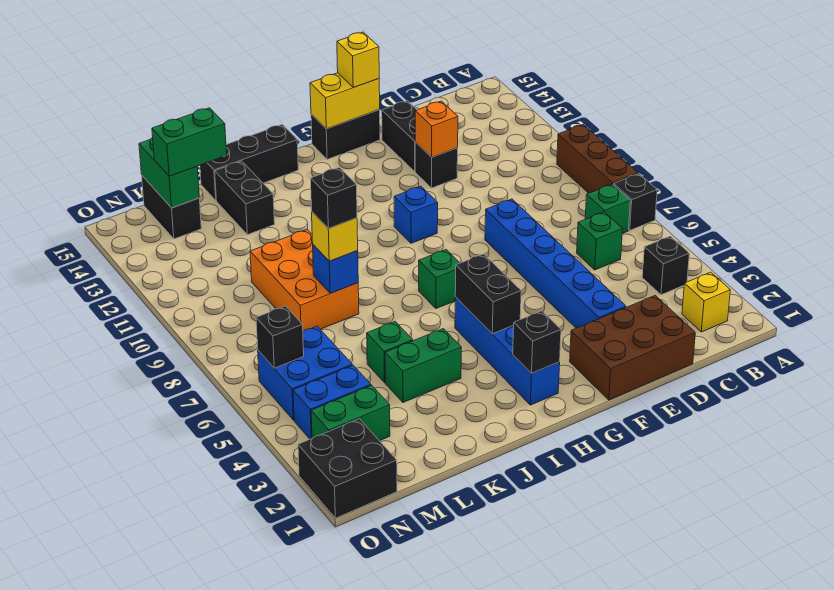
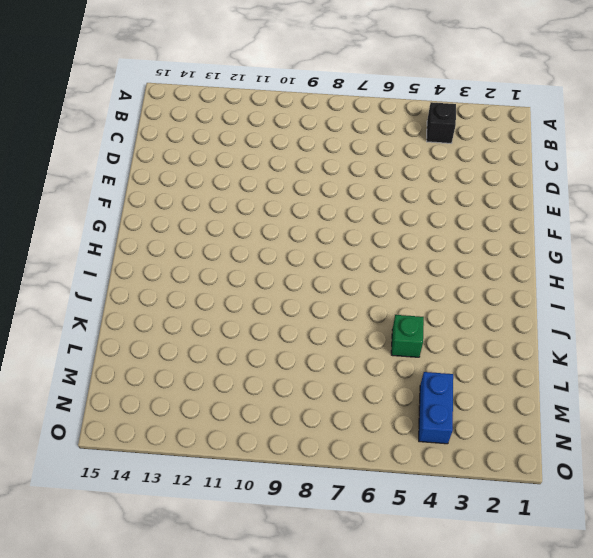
none -> black brick A7 level 1
none -> brown brick A8:A10 level 1
none -> yellow brick B2 level 1
none -> green brick B7 level 1

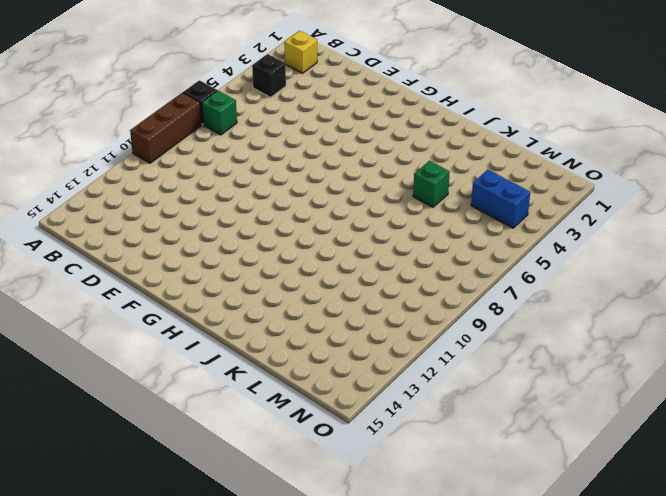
none -> green brick C6 level 1
none -> brown brick D1:F2 level 1
none -> blue brick E3:E8 level 1
none -> black brick E12 level 1

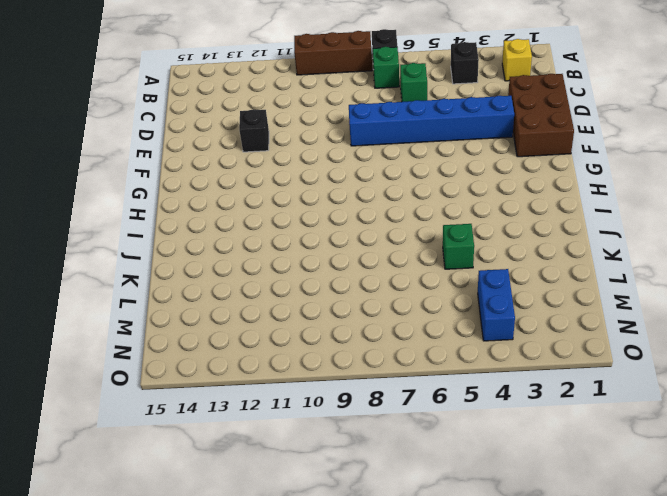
none -> black brick E13:E14 level 1
none -> black brick F15:G15 level 1
none -> blue brick G10 level 1
none -> blue brick H2:H5 level 1

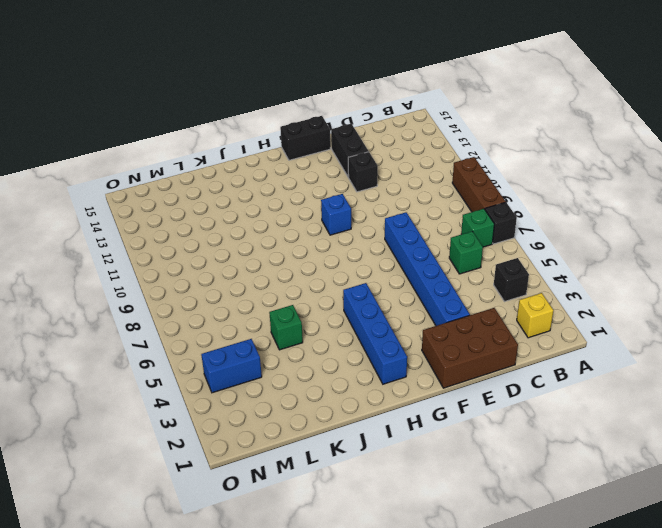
none -> green brick H7 level 1
none -> black brick I15:K15 level 1
none -> green brick J4:K4 level 1
none -> orange brick K8:L10 level 1

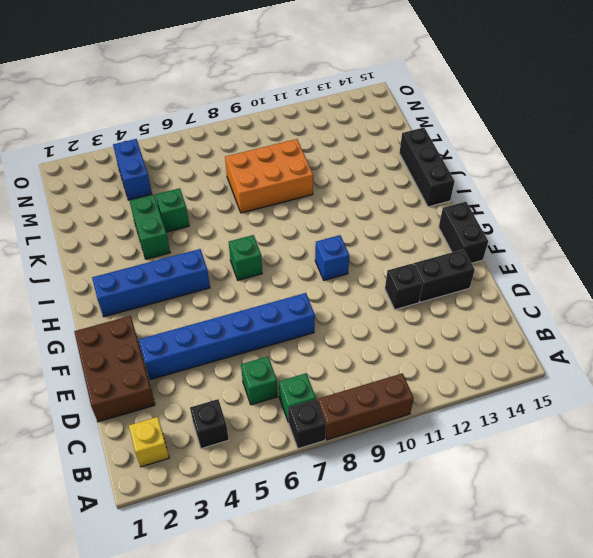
none -> black brick K13:K14 level 1
none -> green brick M3:N3 level 1
none -> blue brick M5:N6 level 1
none -> black brick M14:M15 level 1

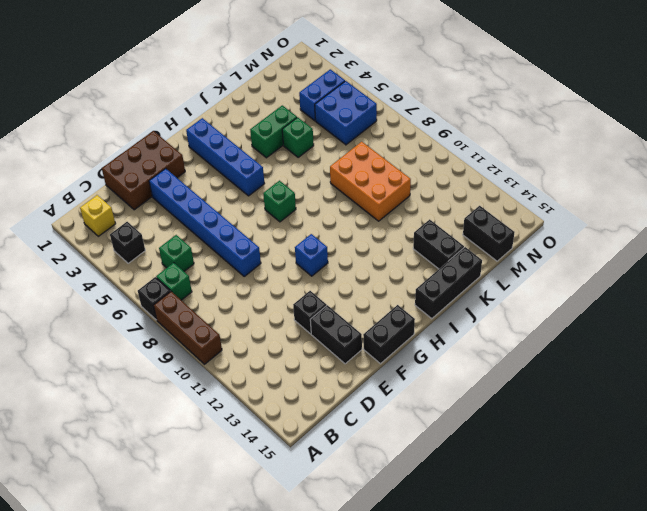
none -> green brick M3:N3 level 1
none -> black brick N1:O2 level 1
none -> orange brick E12 level 2
none -> yellow brick F15:G15 level 2

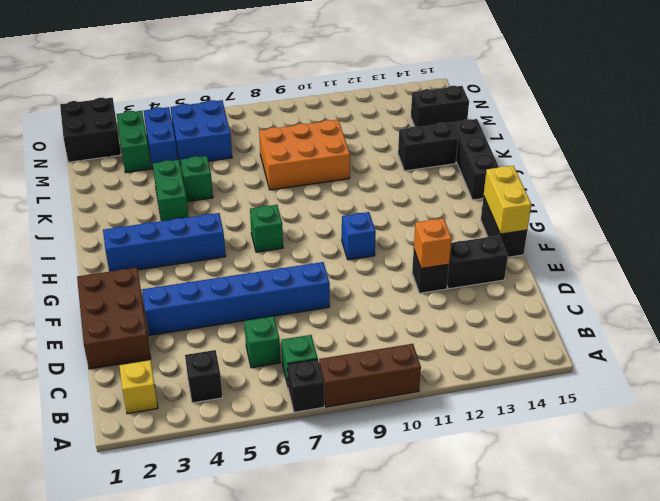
none -> black brick H2 level 2
none -> black brick H4:H5 level 2
none -> blue brick K8 level 2
none -> green brick M14:M15 level 2

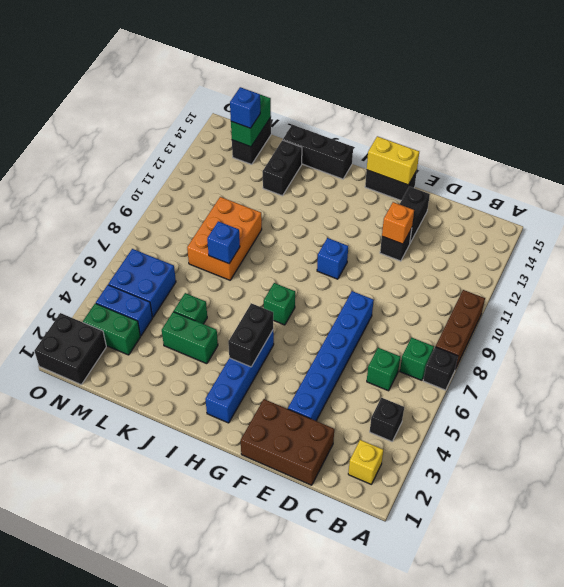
blue brick M14 level 3 -> green brick L14:M14 level 3
none -> black brick H2 level 2
none -> black brick N6 level 2
none -> yellow brick F15 level 3
none -> yellow brick K8 level 3

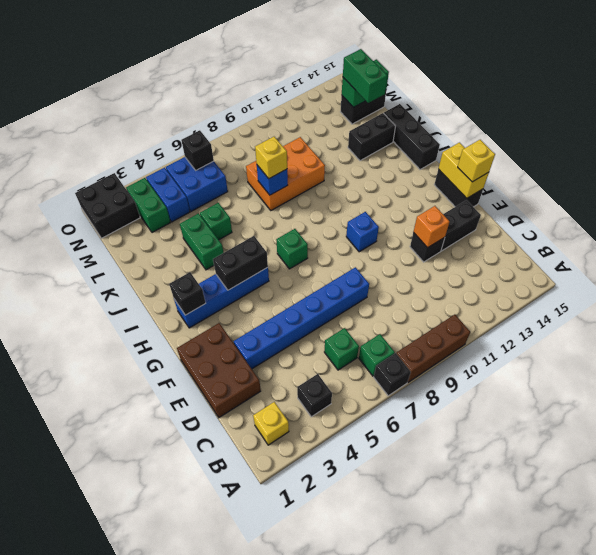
none -> black brick K8 level 4

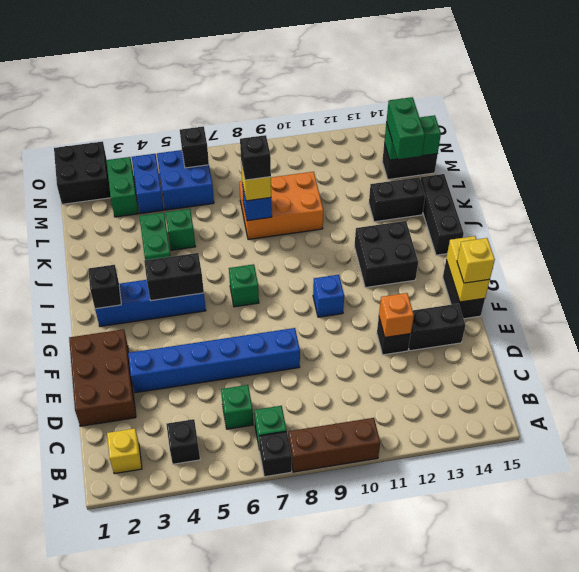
black brick H12:I13 level 1 -> none

